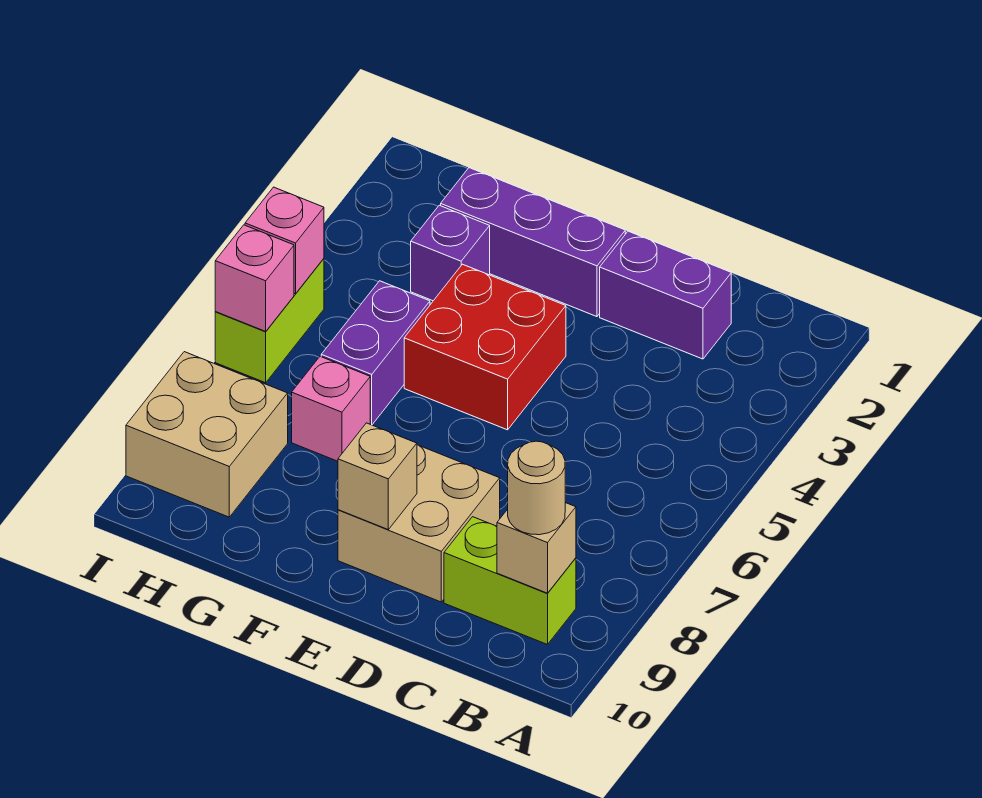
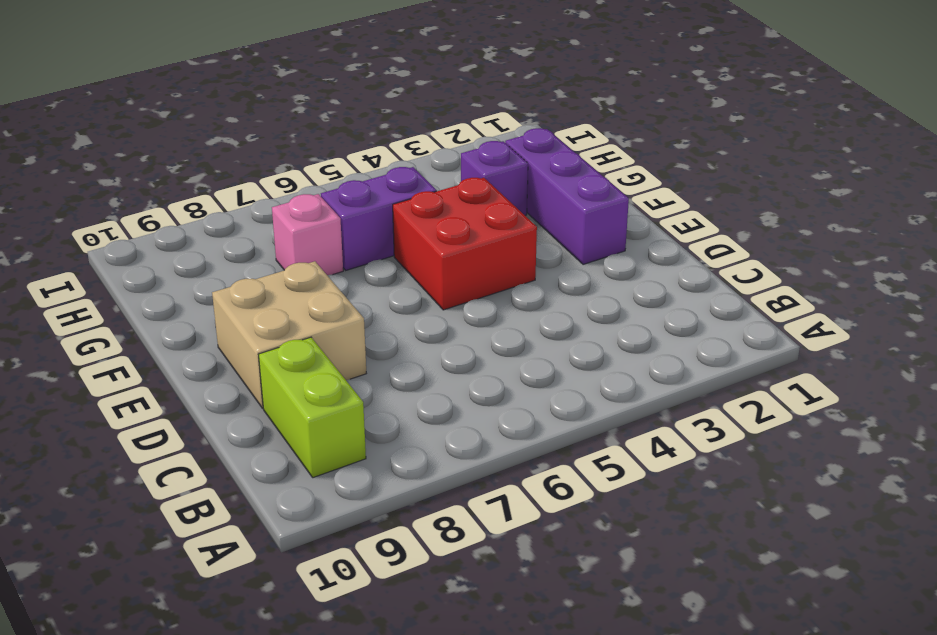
none -> purple brick C2:D2 level 1
none -> tan brick H8:I9 level 1
none -> lime brick I5:I6 level 1

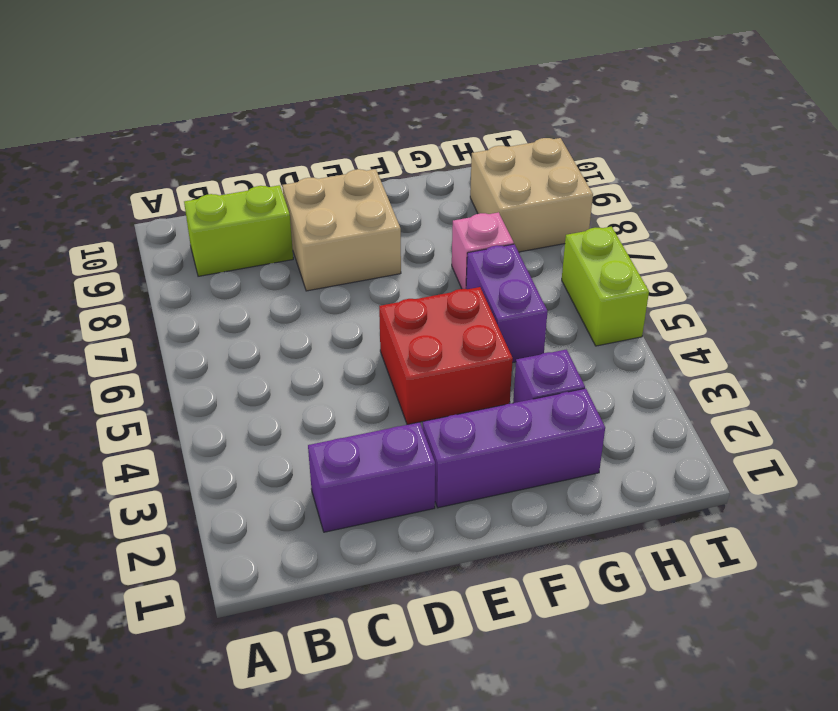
none -> tan brick B9 level 2
none -> tan brick E9 level 2
none -> pink brick I5 level 2

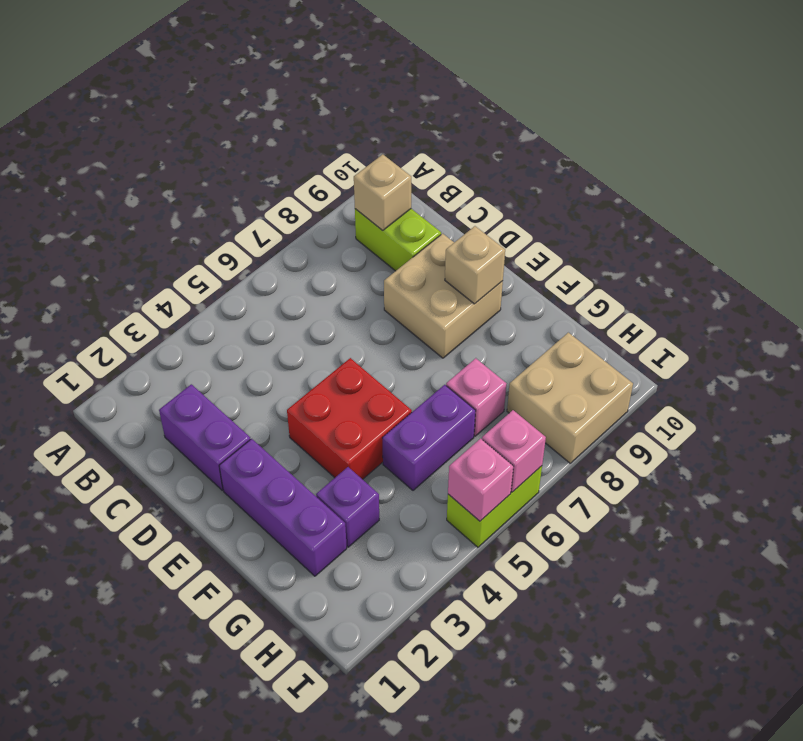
none -> tan round brick B9 level 3

